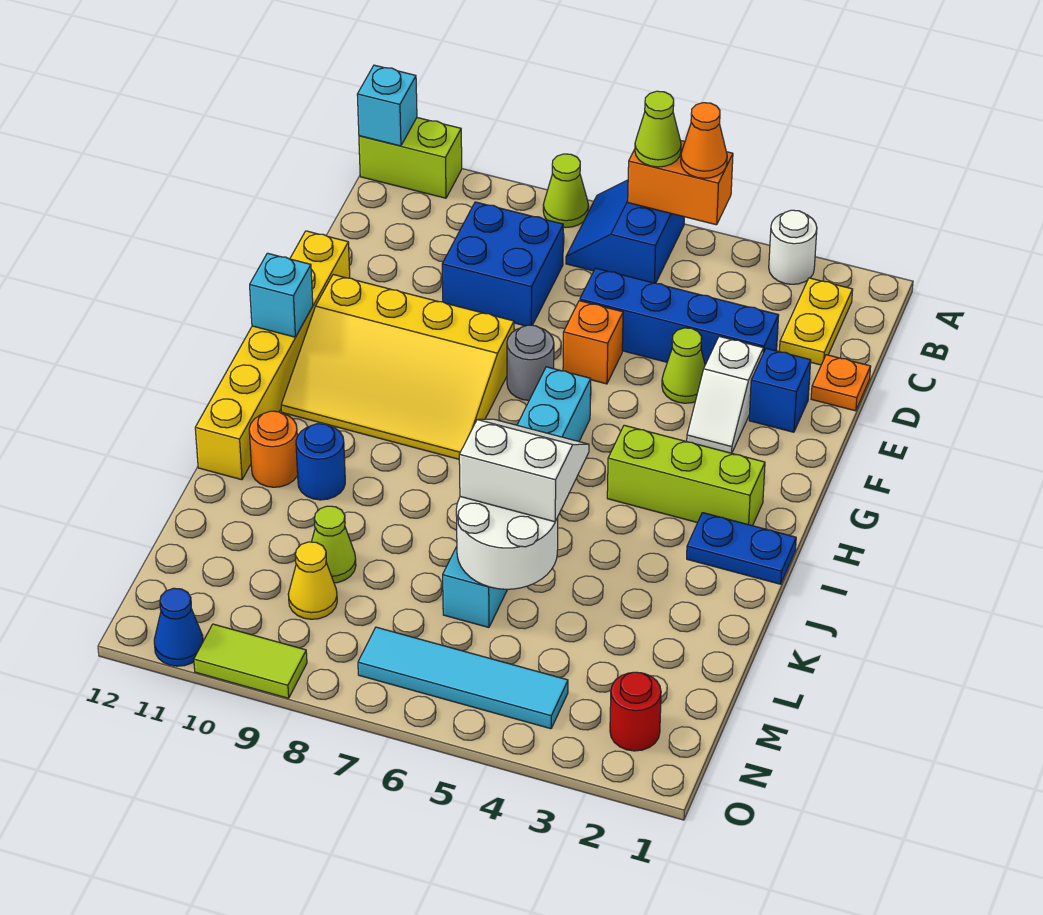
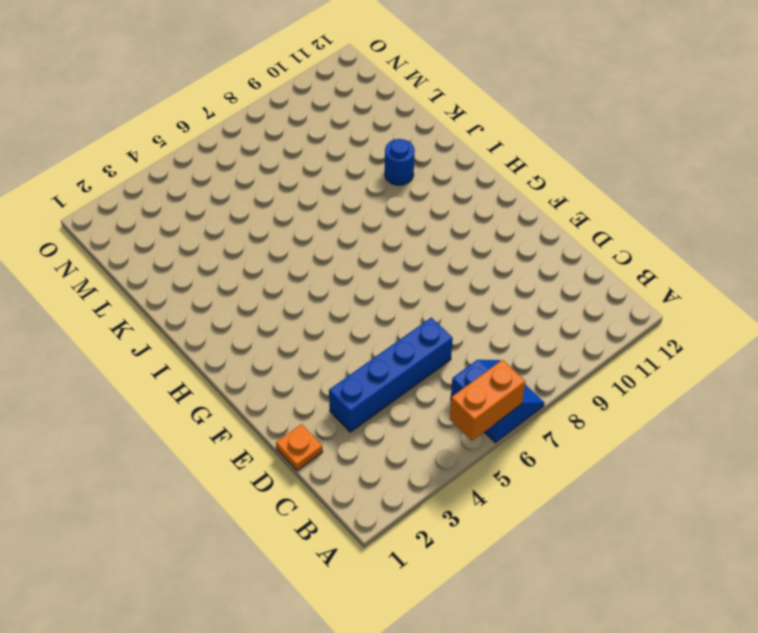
none -> white round brick A3 level 1
none -> lime cone A8 level 1
none -> lime brick A11:A12 level 1
none -> yellow plate B2:C2 level 1

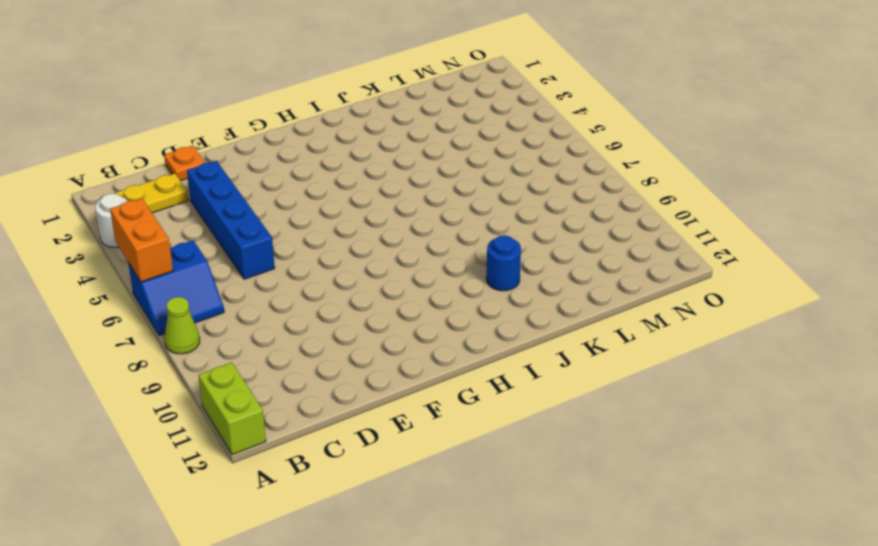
none -> blue brick C8:D9 level 1
none -> blue brick E2 level 1
none -> white slope E3:F3 level 1 top E
none -> lime cone E4 level 1

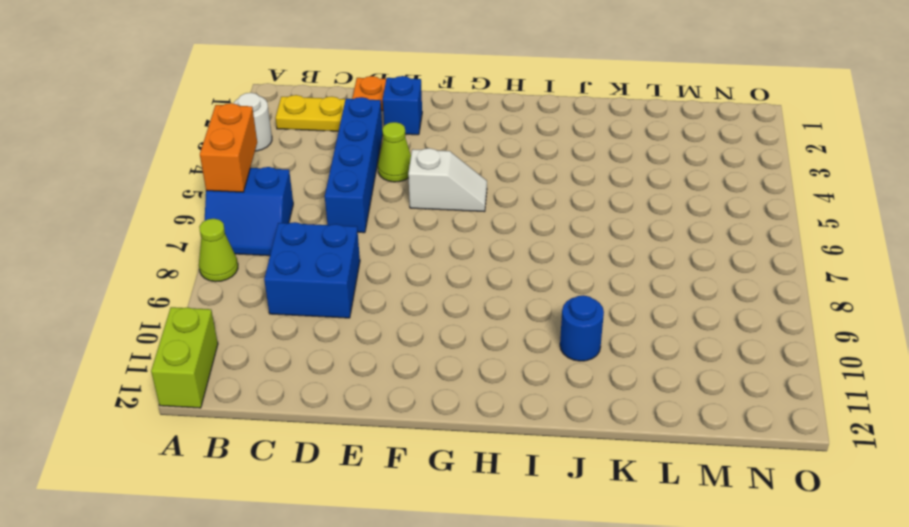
white slope F5:G5 level 1 top F -> white slope E3:F3 level 1 top E
none -> orange brick E6 level 1
none -> yellow brick E12:J12 level 1
none -> grey round brick F7 level 1
none -> yellow slope F8:H11 level 1 top F

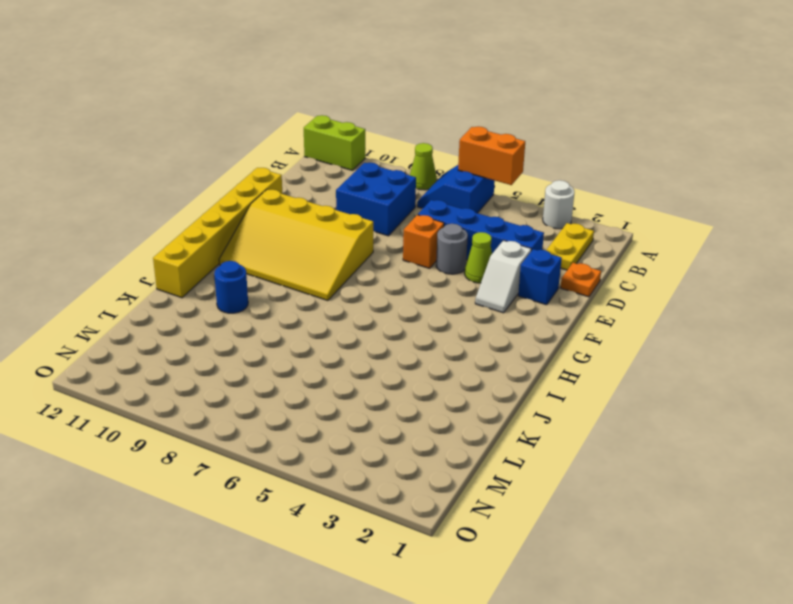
grey round brick E5 level 1 -> grey round brick F7 level 1
none -> cyan brick G6:L6 level 1
none -> lime brick H2:H4 level 1
none -> blue plate I1:I2 level 1
none -> orange round brick J11 level 1

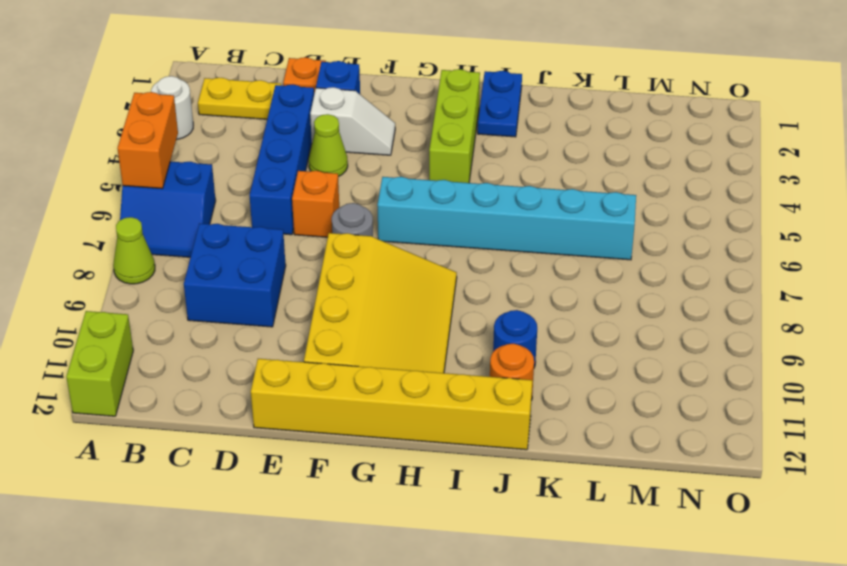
none -> lime cone L9 level 1
none -> yellow cone M9 level 1
none -> red round brick N2 level 1
none -> cyan tile N4:N7 level 1

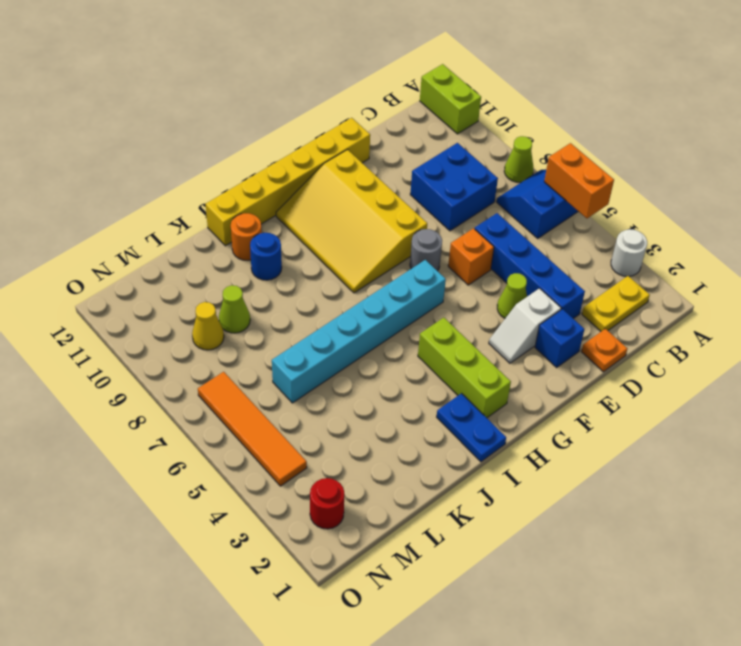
orange tile N4:N7 level 1 -> cyan tile N4:N7 level 1
none -> lime tile O9:O10 level 1
none -> blue cone O11 level 1
none -> cyan brick A12 level 2
none -> cyan brick G12 level 2

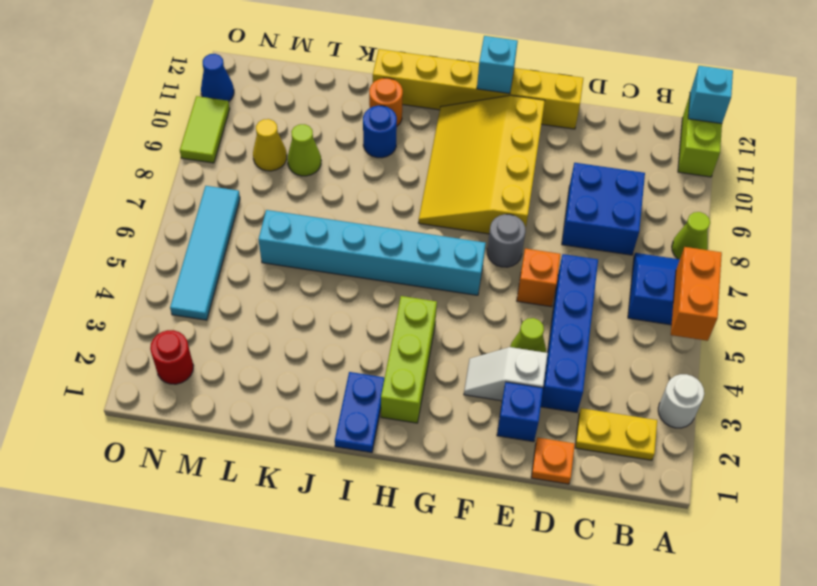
none -> white round brick K5:L6 level 2
none -> orange cone A5 level 3
none -> lime cone A6 level 3
none -> white slope J5:K6 level 3 top K

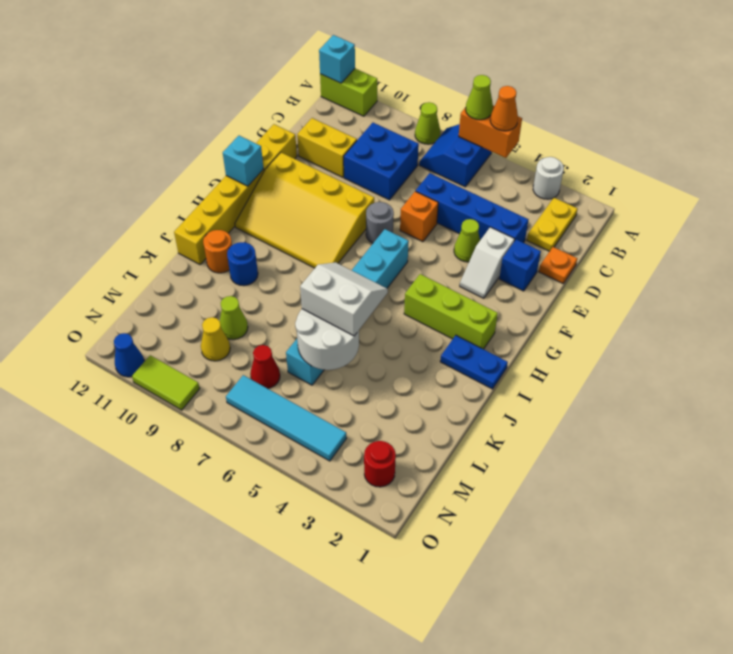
yellow brick D10:D11 level 1 -> none
red cone M7 level 1 -> none

